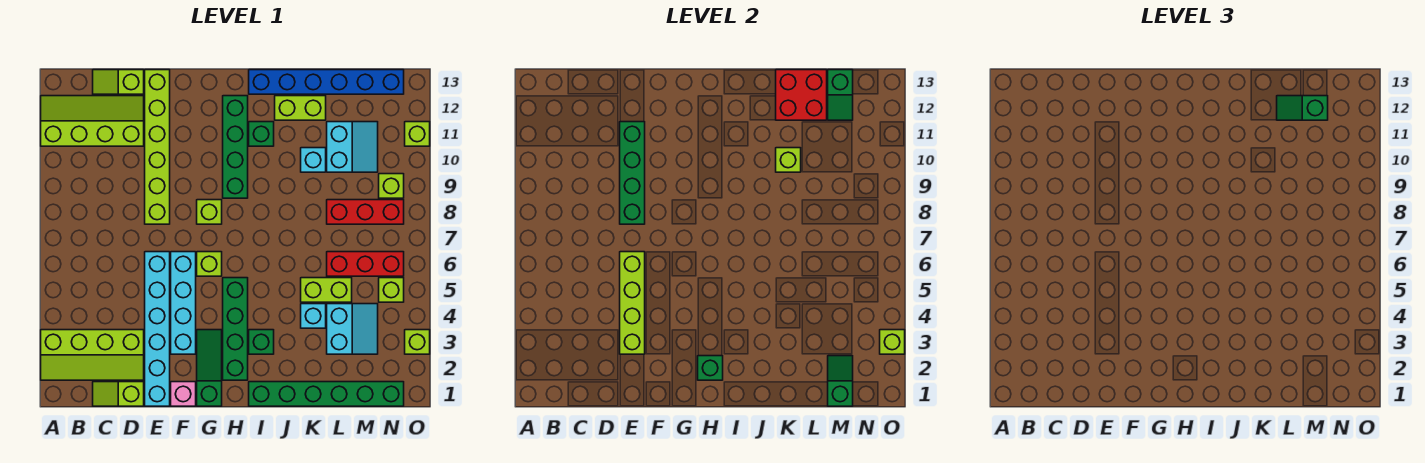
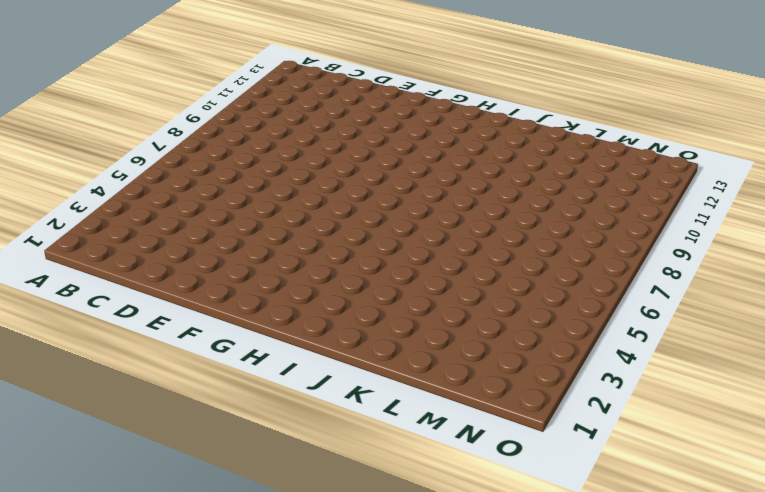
none -> lime slope A2:D3 level 1 top 3
none -> lime slope A11:D12 level 1 top 11
none -> lime slope C1:D1 level 1 top D
none -> lime slope C13:D13 level 1 top D

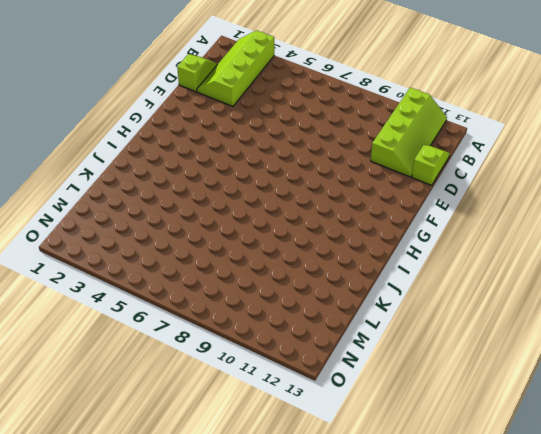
none -> cyan brick E1:E6 level 1
none -> lime brick E8:E13 level 1
none -> pink brick F1 level 1
none -> cyan brick F3:F6 level 1

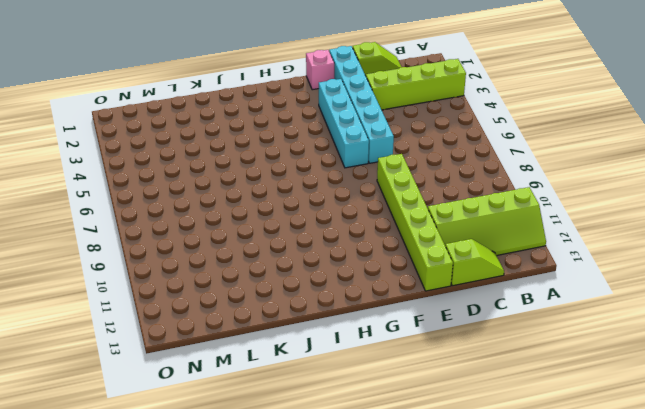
none -> green slope G1:G3 level 1 top 1
none -> lime brick G6 level 1
none -> lime brick G8 level 1
none -> green brick H2:H5 level 1

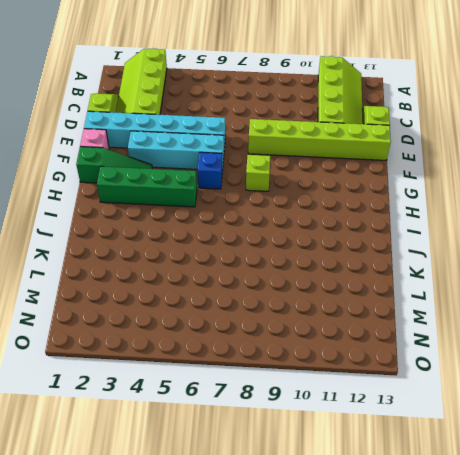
blue brick G6 level 1 -> lime brick G6 level 1
none -> green brick H9:H12 level 1
none -> green brick I1:N1 level 1
none -> green brick I3 level 1
none -> green brick I11 level 1

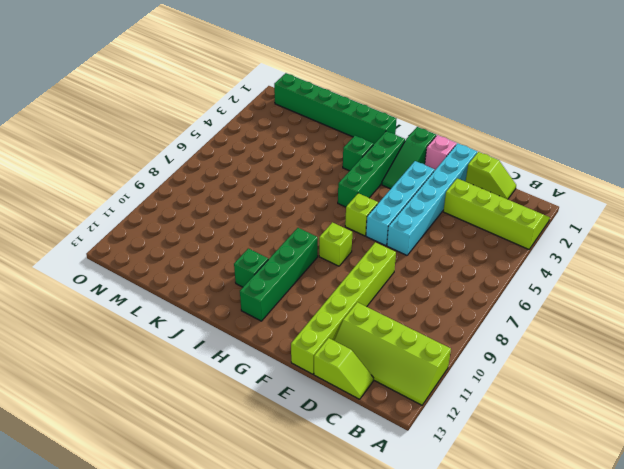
none -> blue brick I13:N13 level 1
none -> lime brick J12:K12 level 1
none -> cyan brick K4 level 1
none -> lime brick K5:L5 level 1

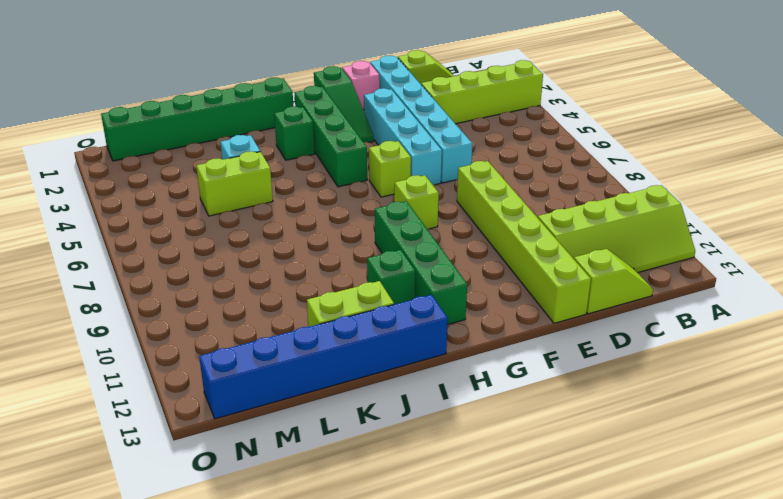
none -> cyan brick K10 level 1
none -> cyan slope L3:M4 level 1 top L
none -> red brick L6:N6 level 1
none -> red brick L8:N8 level 1

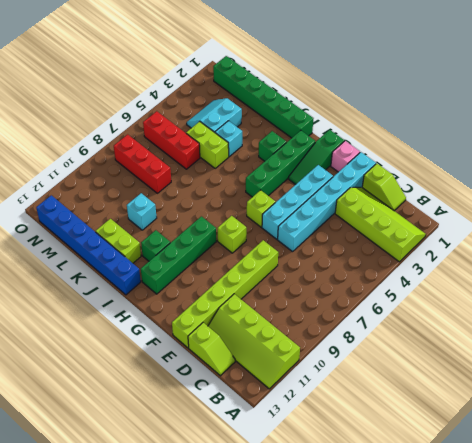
none -> cyan slope L10:M11 level 1 top L
none -> lime brick N5 level 1
none -> lime brick N9 level 1
none -> lime brick O3 level 1

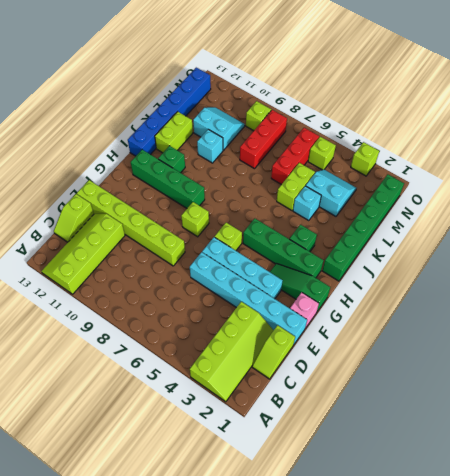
none -> lime brick O11 level 1
none -> lime brick E3:E6 level 2
none -> green brick E8:E11 level 2
none -> green brick H2 level 2

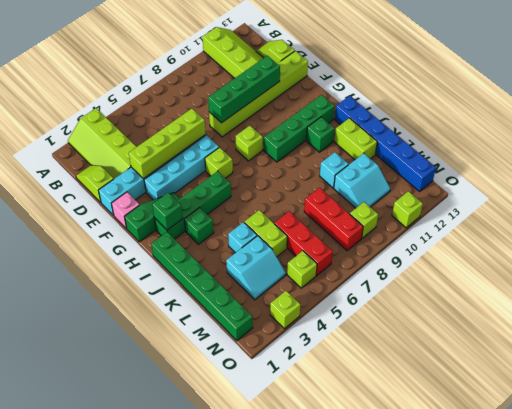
none -> lime brick K10 level 2
none -> red brick K12:L13 level 2
none -> green slope M1:M2 level 2 top 1
none -> green slope M12:M13 level 2 top 13

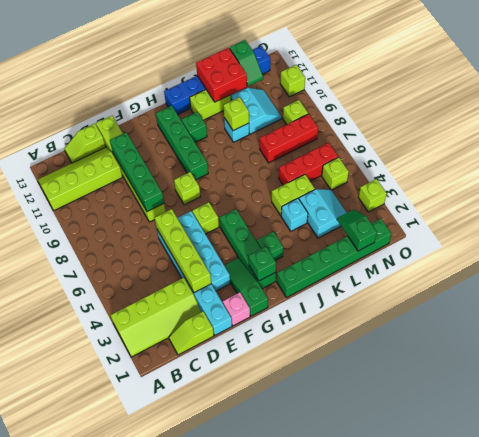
none -> lime brick O3 level 2
none -> green slope L12:M12 level 3 top M

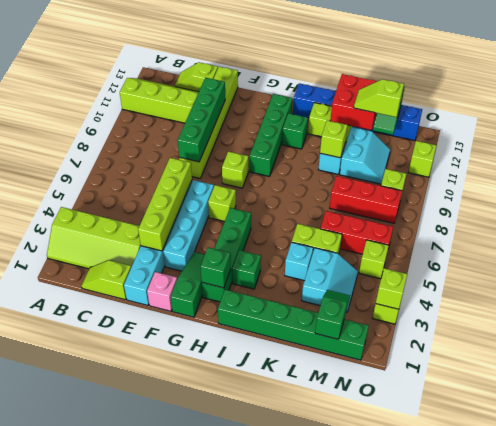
lime slope L12:M12 level 3 top M -> green slope L12:M12 level 3 top M

